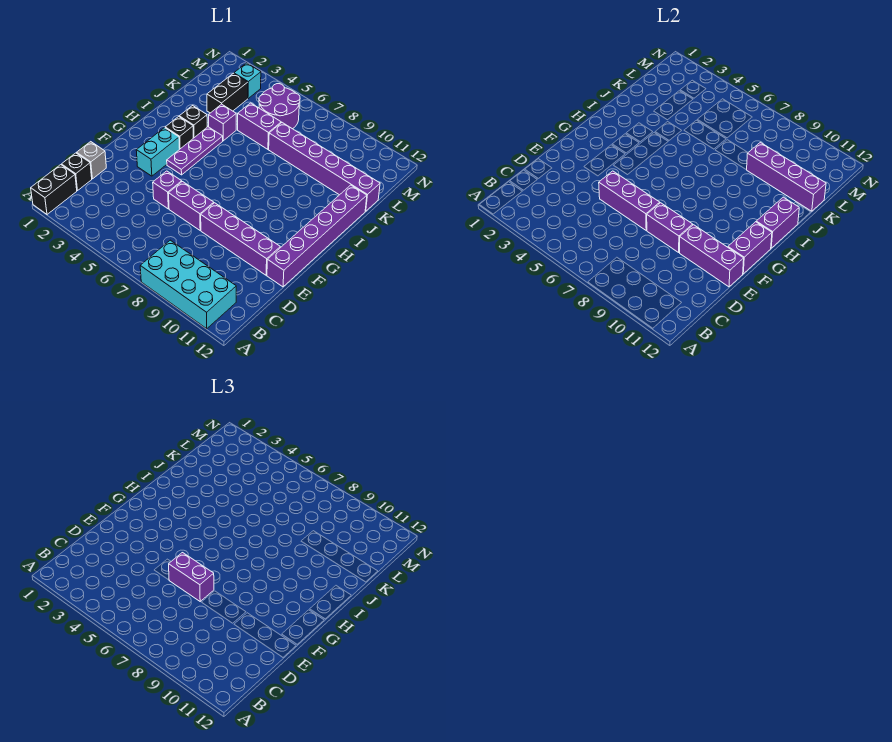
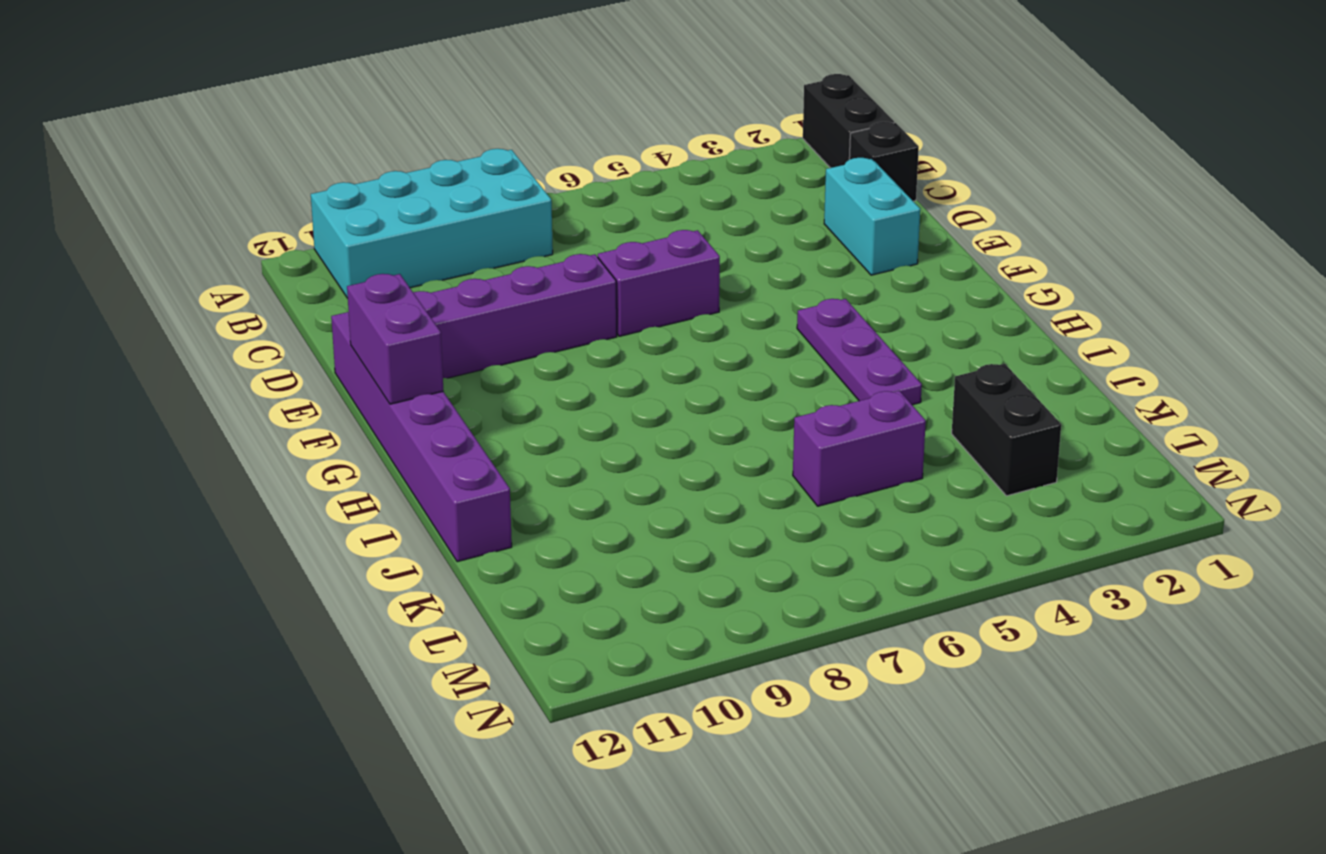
cyan brick D2:E2 level 1 -> cyan brick F3:G3 level 1
none -> grey brick D1 level 1
none -> purple brick E5 level 1
none -> black brick H3 level 1

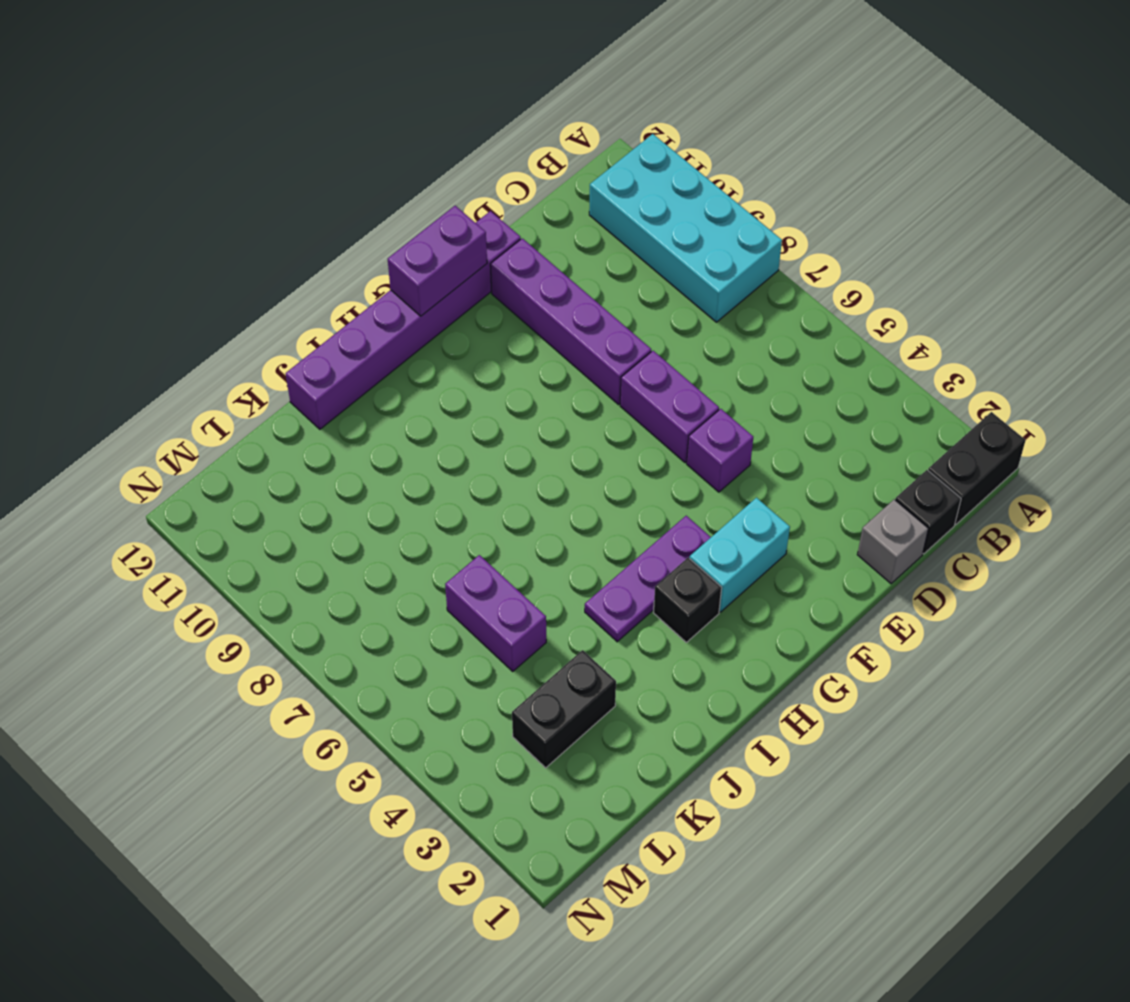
none -> black brick I3 level 1
none -> purple brick J4 level 1
none -> purple brick K7:K12 level 1

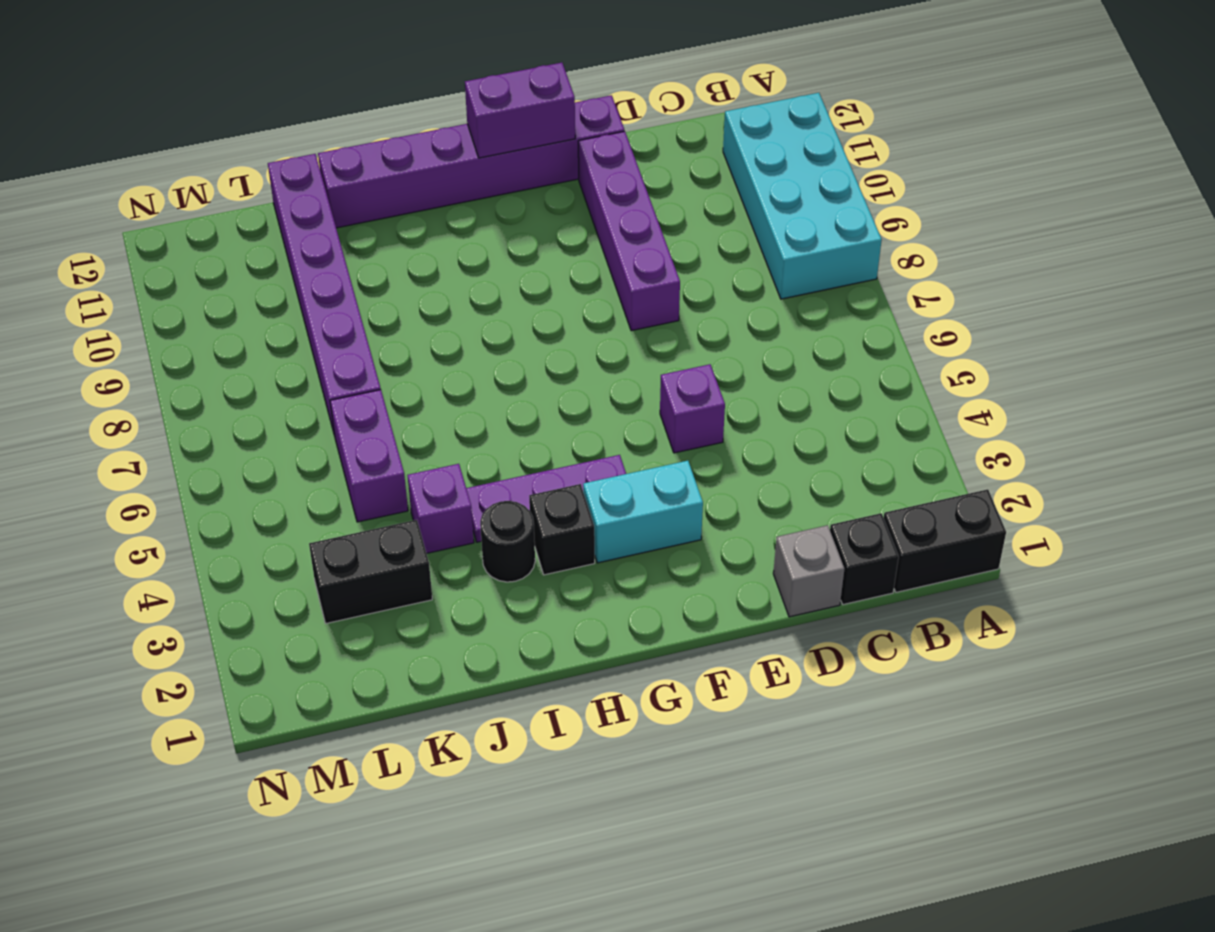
black round brick I3 level 1 -> black brick I3 level 1
none -> purple brick E6:E7 level 1
none -> purple round brick L5:M6 level 1
none -> cyan brick M3 level 1

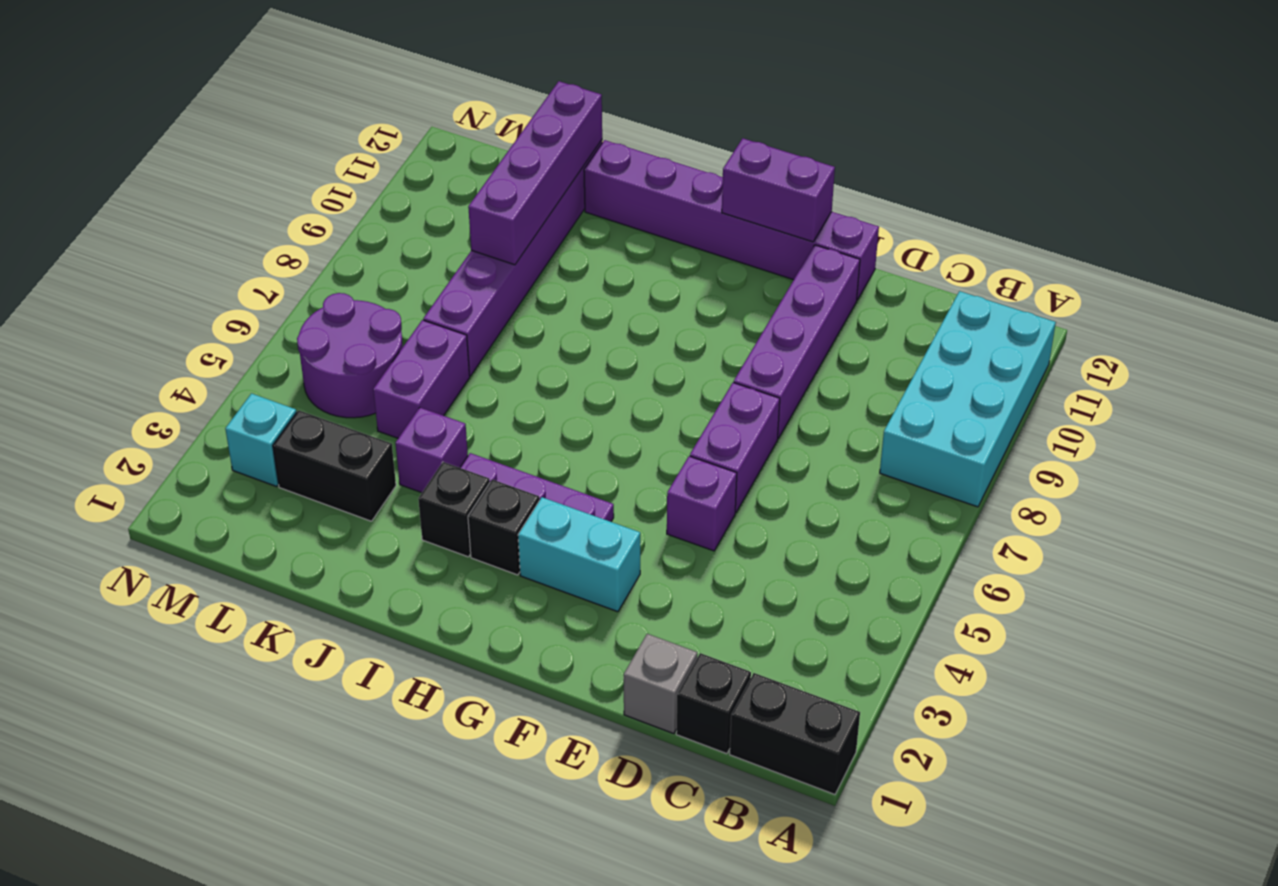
none -> purple brick E5:E7 level 2
none -> purple brick E8:E9 level 2
none -> purple brick E10:E12 level 2

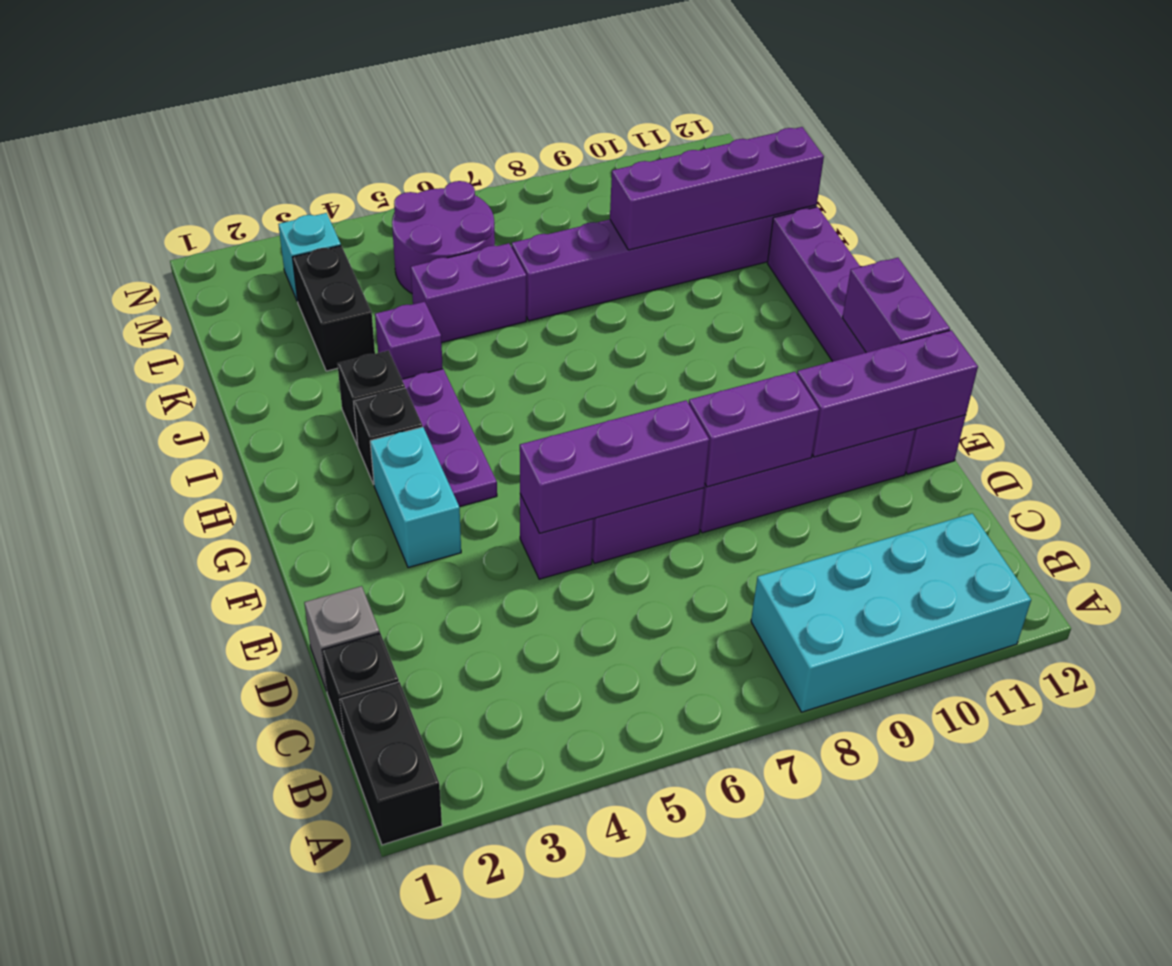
none -> purple brick H12:I12 level 2
none -> purple brick E6:E7 level 3

